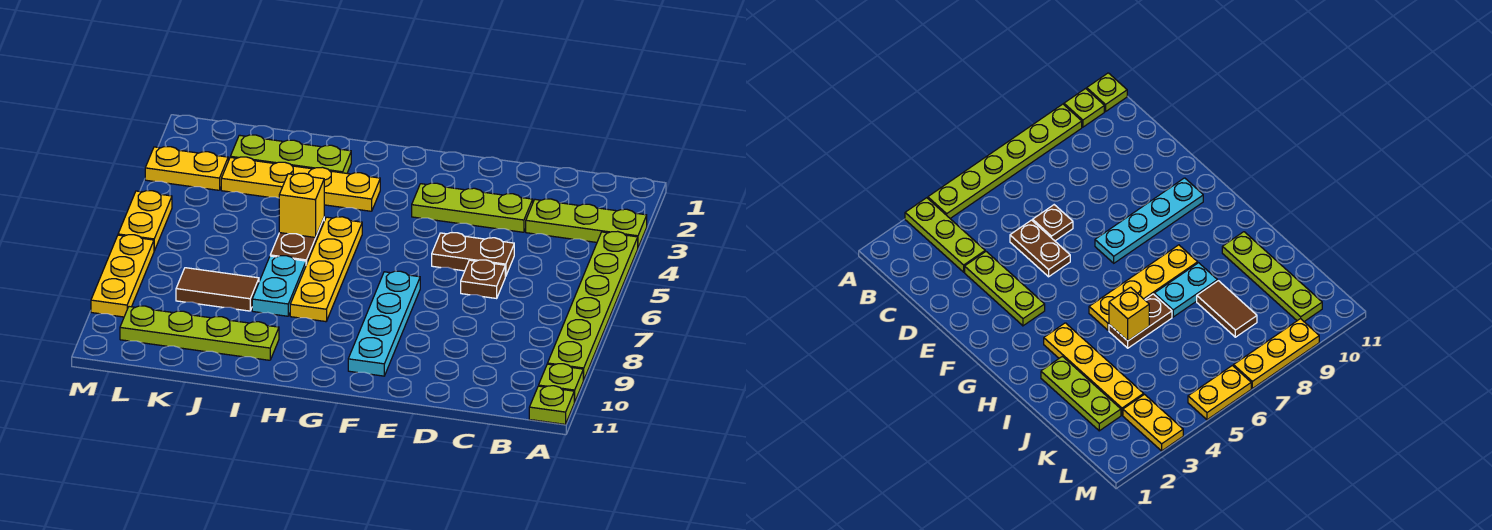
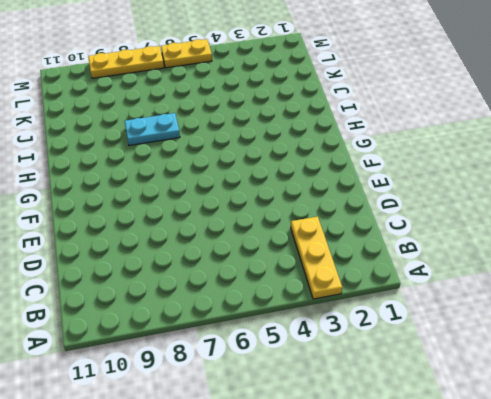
yellow plate A3:C3 level 1 -> lime plate A3:C3 level 1
none -> lime plate A4:A9 level 1
none -> lime plate A10 level 1
none -> lime plate A11 level 1

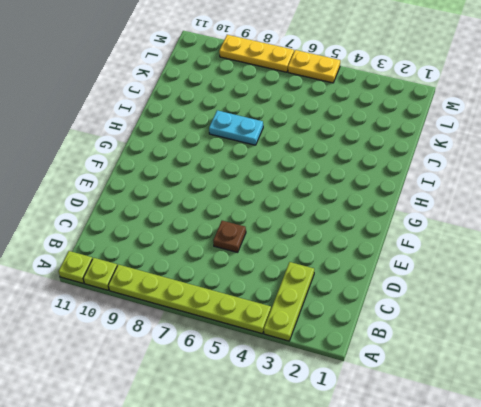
none -> lime plate D3:F3 level 1
none -> brown plate D5:E5 level 1
none -> cyan plate F7:F10 level 1

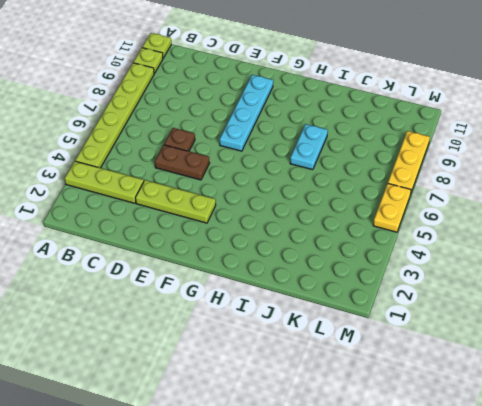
none -> yellow plate H3:K3 level 1
none -> yellow plate H5:H8 level 1
none -> lime plate I2:K2 level 1

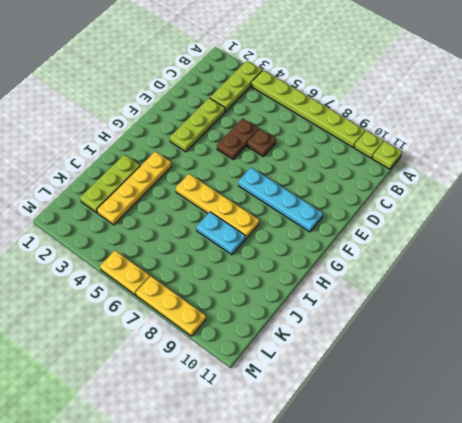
none -> brown plate I5:I6 level 1
none -> lime plate I10:L10 level 1
none -> brown tile J8:K8 level 1

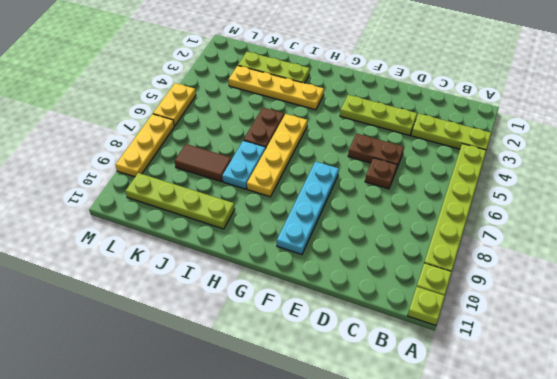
none -> yellow plate L3:M3 level 1
none -> yellow brick I5 level 2

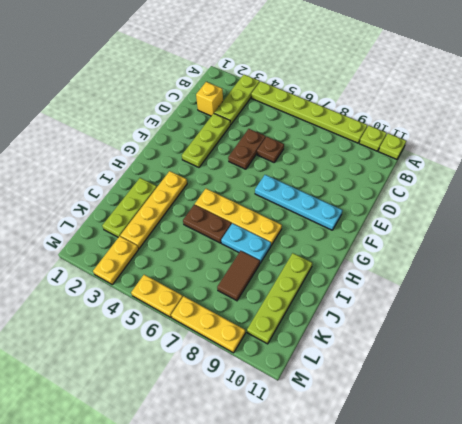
yellow brick C2 level 1 -> yellow brick I5 level 2

